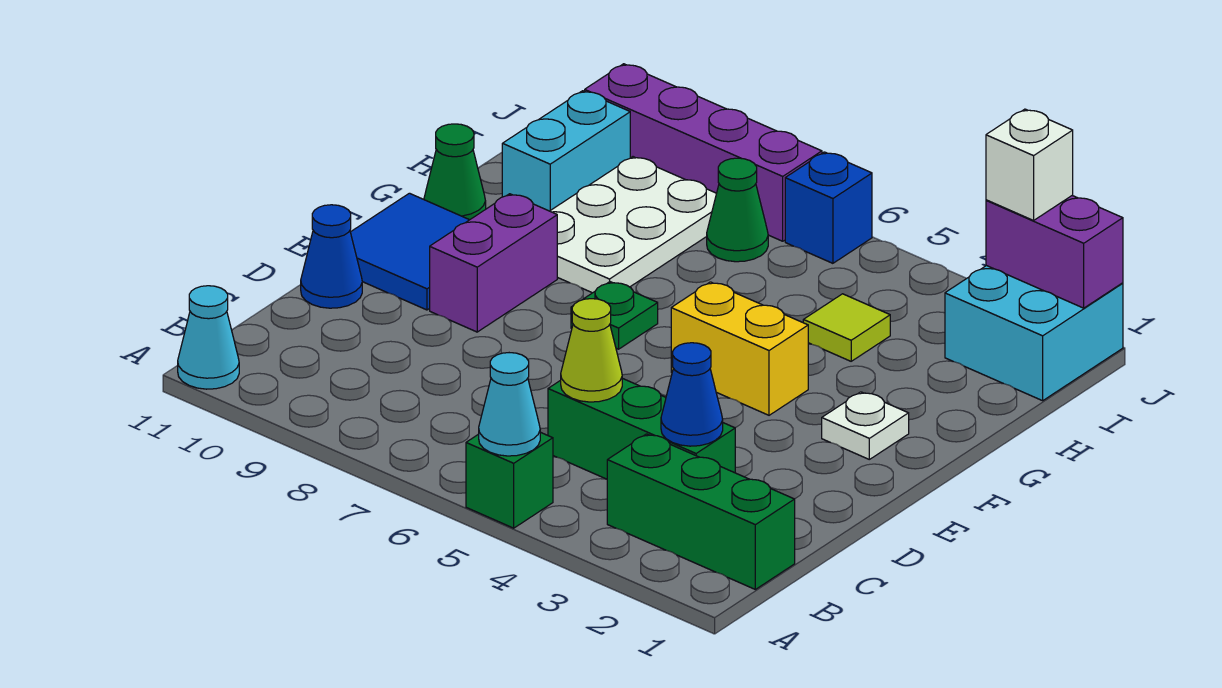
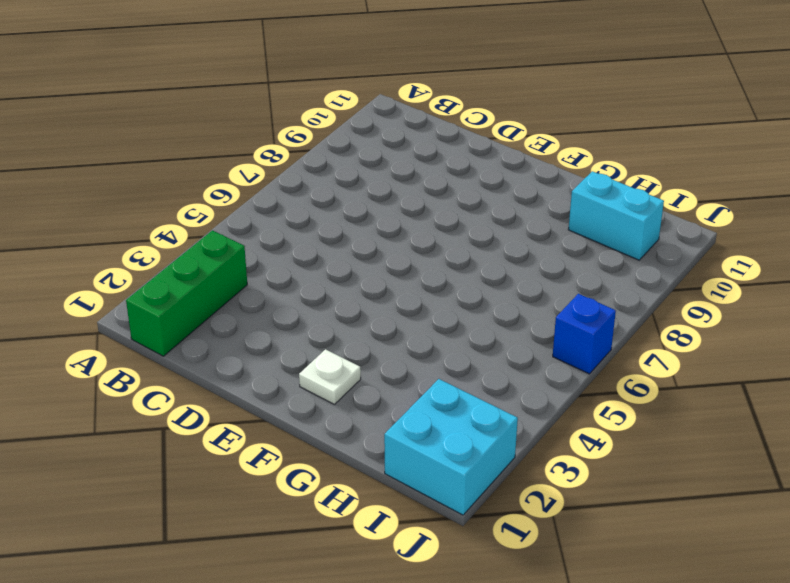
none -> green brick A5 level 1
none -> cyan cone A11 level 1
none -> green brick C3:C5 level 1

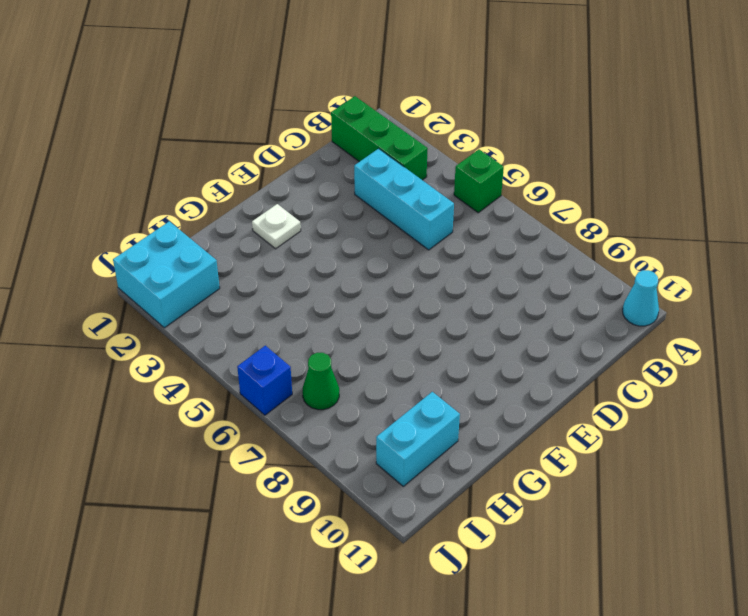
cyan brick C3:C5 level 1 -> green brick C3:C5 level 1
none -> blue cone D11 level 1
none -> purple brick E9:F9 level 1
none -> blue tile E10:F11 level 1

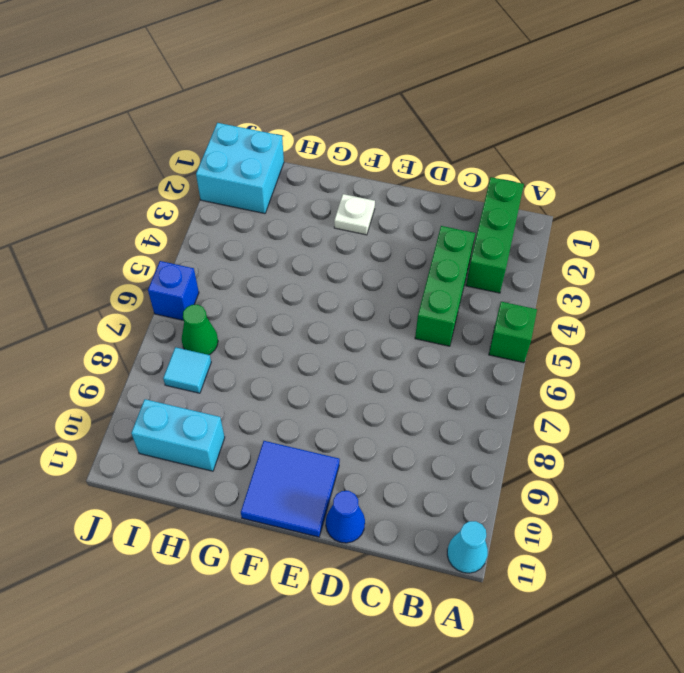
cyan tile I8 level 1 -> white plate G8:I9 level 1
none -> purple brick E9:F9 level 1
none -> yellow brick F4:F5 level 1
none -> green plate F7 level 1

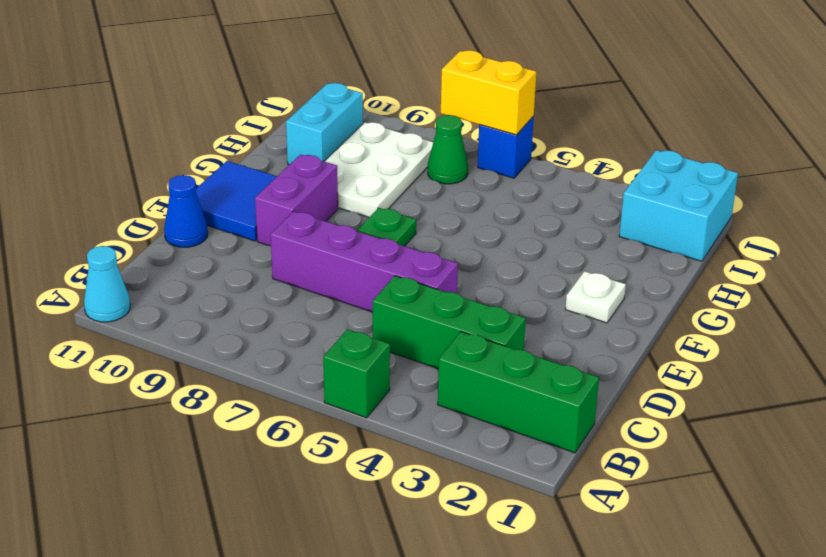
purple brick D5:D8 level 1 -> purple brick J7:J10 level 1
yellow brick J6:J7 level 2 -> yellow brick F4:F5 level 1
none -> green cone G11 level 1
none -> lime tile H4 level 1
none -> cyan cone A5 level 2

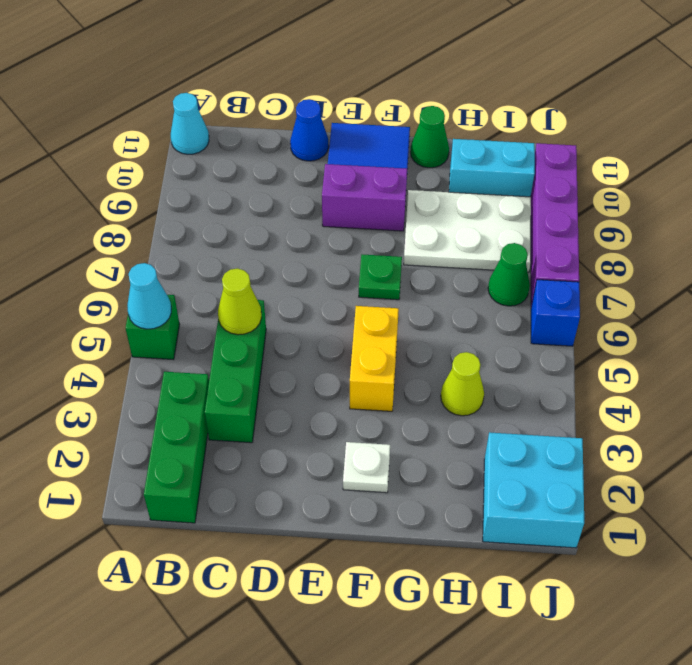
lime cone H4 level 1 -> lime tile H4 level 1
none -> blue cone C3 level 2
none -> purple brick J1:J2 level 2
none -> white brick J2 level 3

